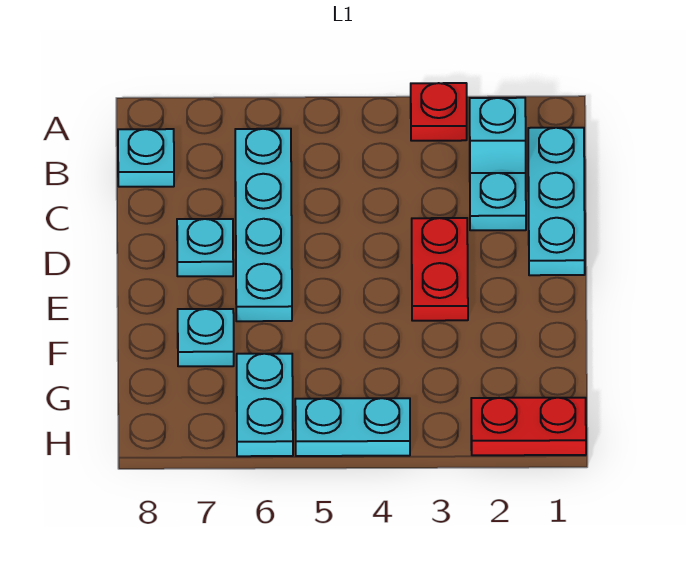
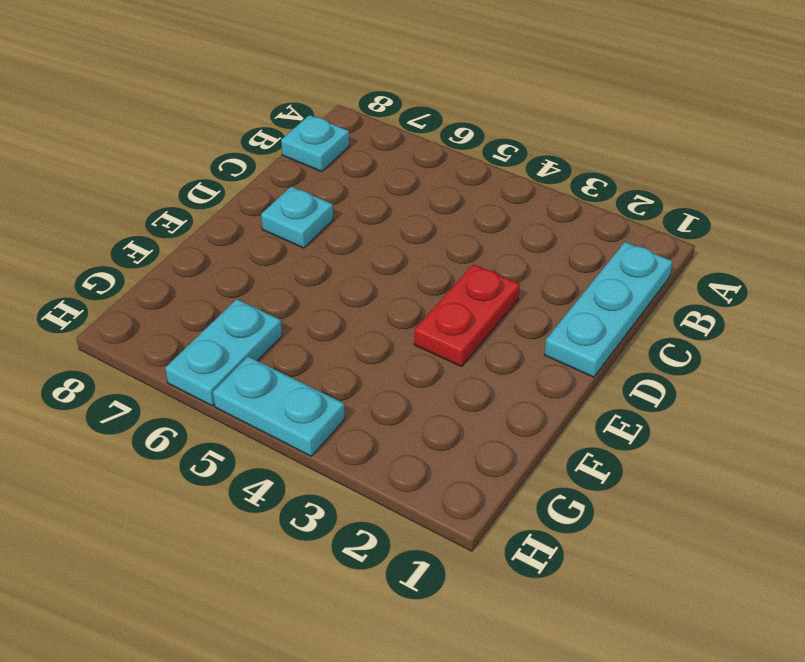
none -> red plate A3 level 1
none -> cyan brick B2 level 1
none -> cyan plate B6:E6 level 1

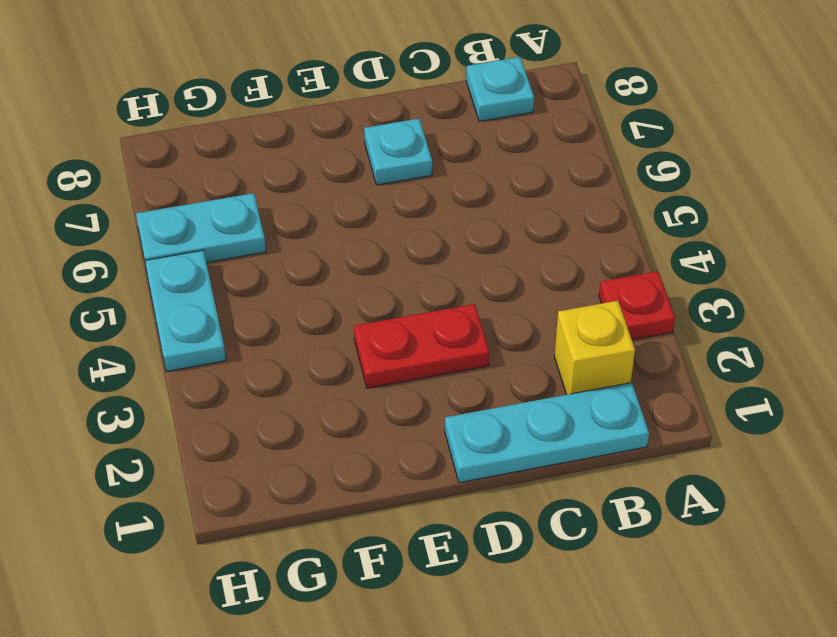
yellow brick B2 level 1 -> cyan brick B2 level 1
none -> cyan plate B6:E6 level 1
none -> cyan plate C2 level 1
none -> cyan plate F7 level 1

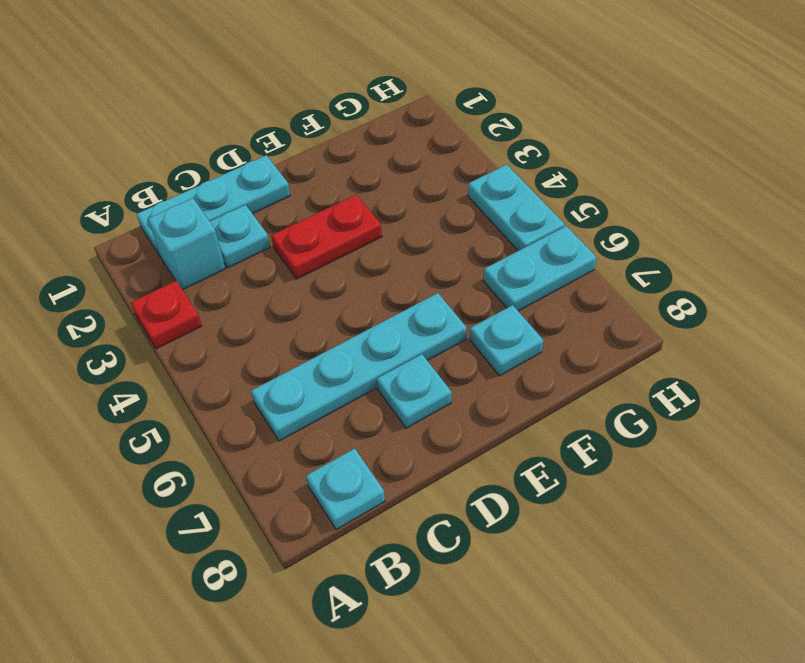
none -> red plate H1:H2 level 1

